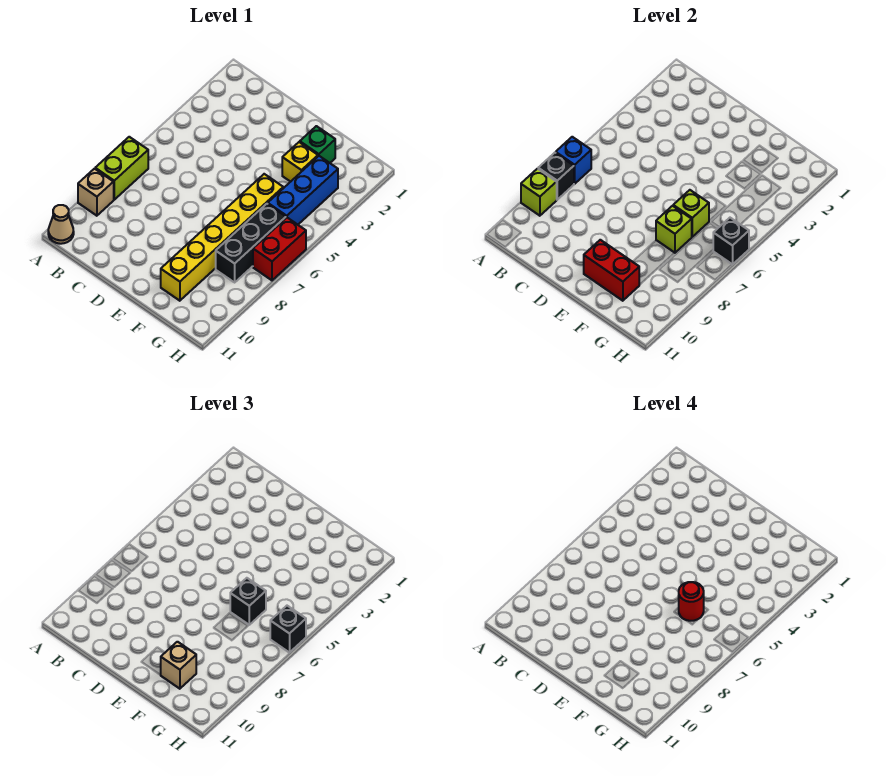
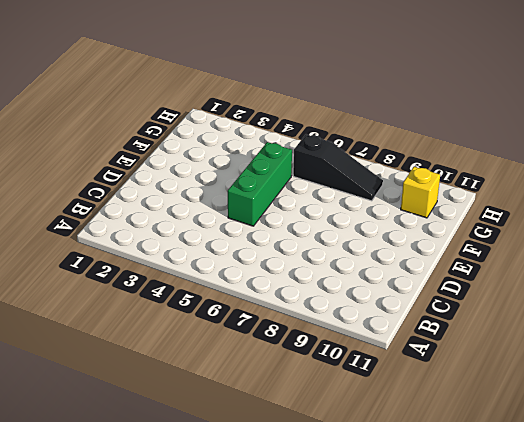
green brick D5:F5 level 1 -> yellow brick F5:F10 level 1
black slope G6:G8 level 1 top 6 -> black brick G6:G8 level 1
yellow brick G10 level 1 -> yellow brick F3 level 1
none -> lime brick A7:A8 level 1
none -> tan brick A9 level 1
none -> tan cone A11 level 1

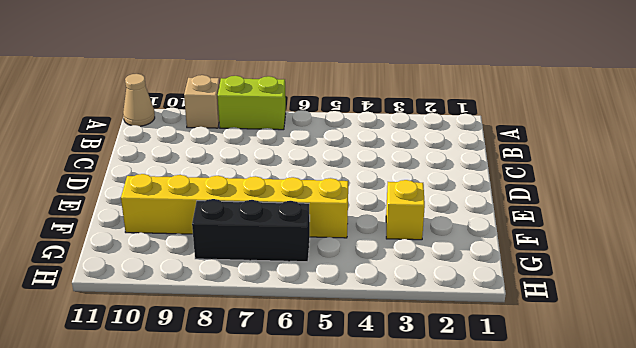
none -> green brick F2 level 1
none -> blue brick G3:G5 level 1
none -> red brick H6:H7 level 1

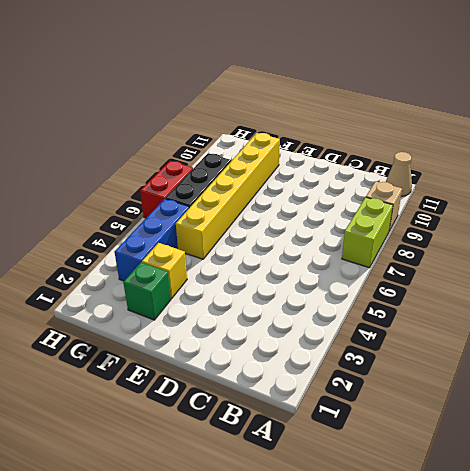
none -> blue brick A7 level 2
none -> black brick A8 level 2
none -> lime brick A9 level 2

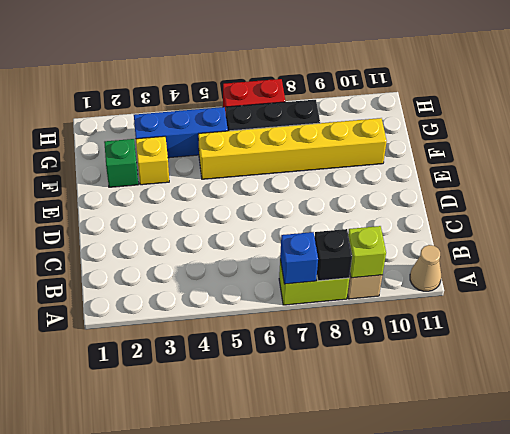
none -> red brick E10:F10 level 2
none -> lime brick F6 level 2
none -> lime brick F7 level 2

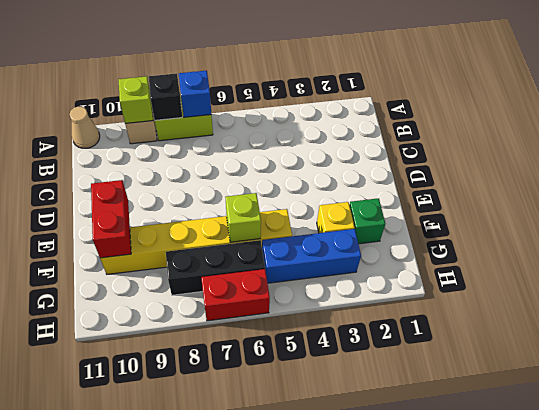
none -> lime brick F7 level 2
none -> black brick H6 level 2
none -> black brick F6 level 3

